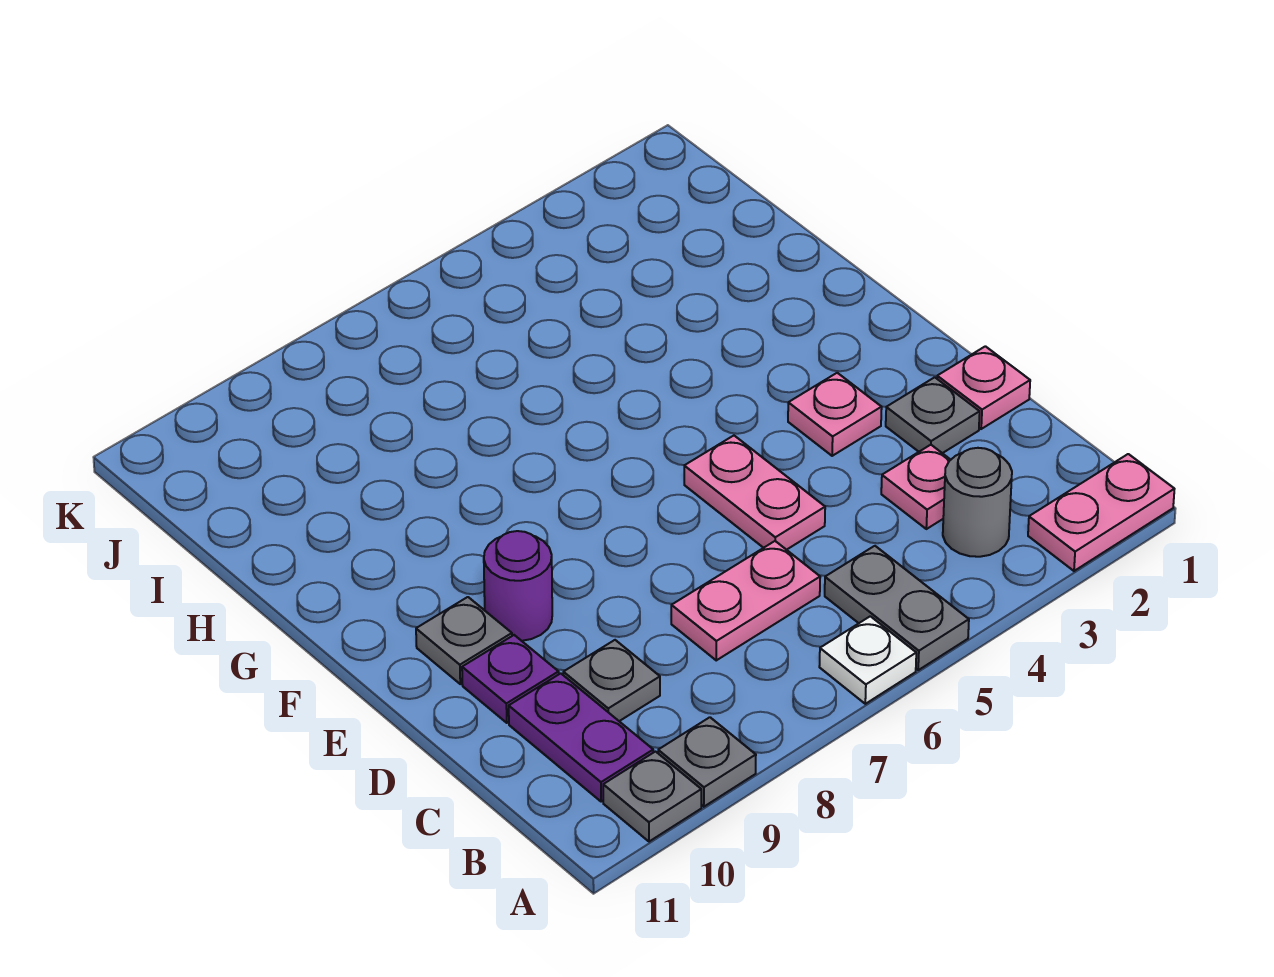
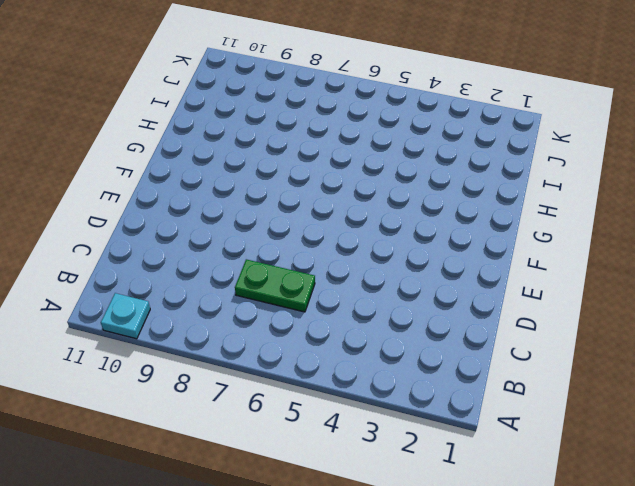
cyan plate A10 level 1 -> grey plate A10 level 1
green plate C6:C7 level 1 -> pink plate C6:C7 level 1
none -> pink plate A1:A2 level 1
none -> grey plate A5:B5 level 1
none -> white plate A6 level 1

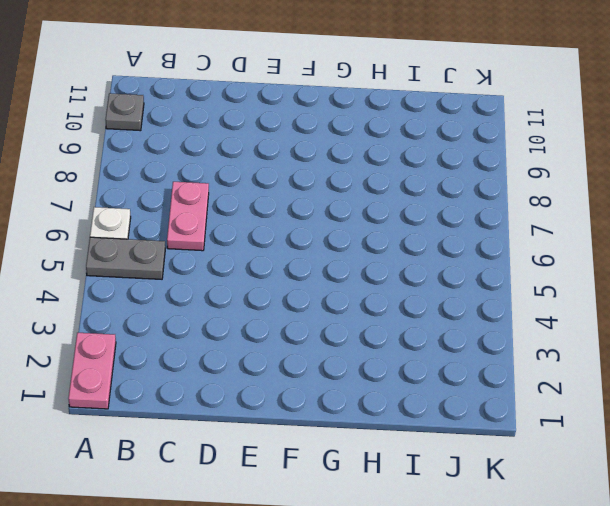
none -> grey plate A9 level 1
none -> grey round brick B3 level 1
none -> purple plate B10:C10 level 1

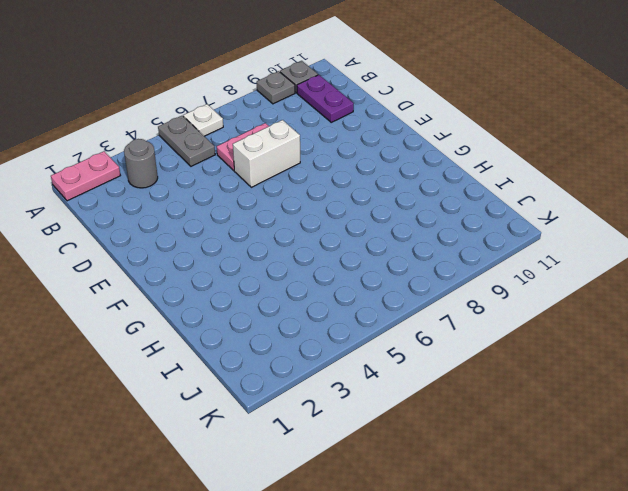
white brick D6:D7 level 1 -> none
none -> pink plate C3 level 1
none -> grey plate C9 level 1
none -> pink plate D1 level 1

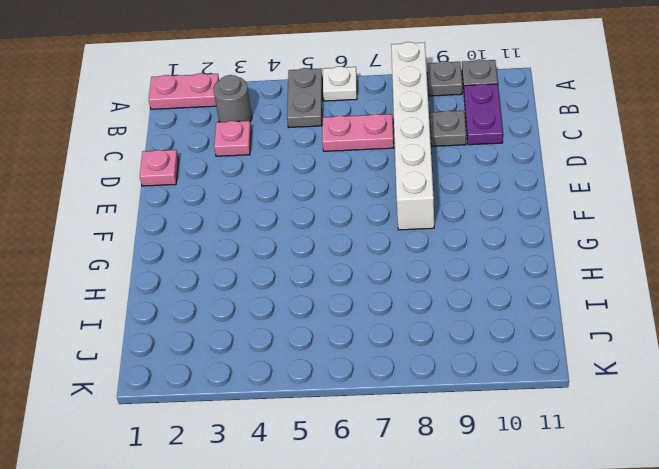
white brick A8:F8 level 1 -> none
none -> grey plate D2 level 1
none -> pink plate D5:E5 level 1
none -> purple plate D10 level 1

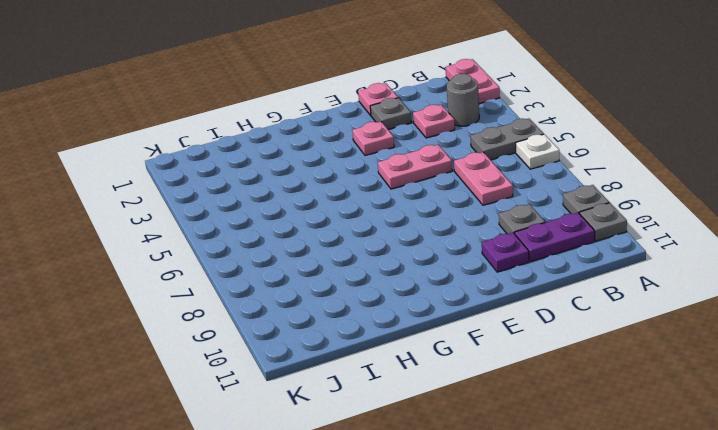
none -> purple round brick E9 level 1
none -> grey plate E10 level 1

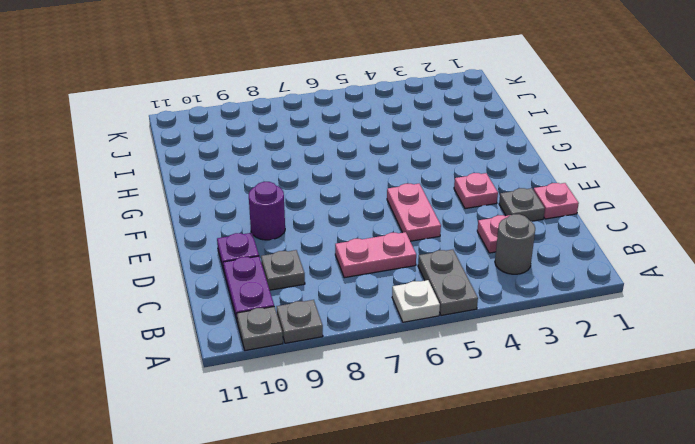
none -> pink plate A1:A2 level 1
none -> grey plate E10 level 1

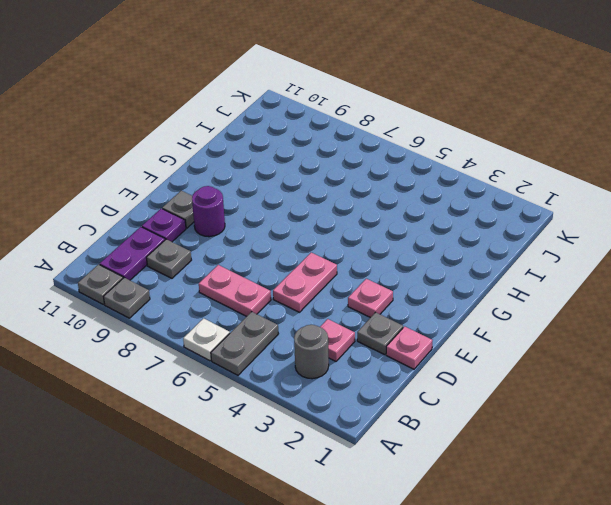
none -> pink plate A1:A2 level 1

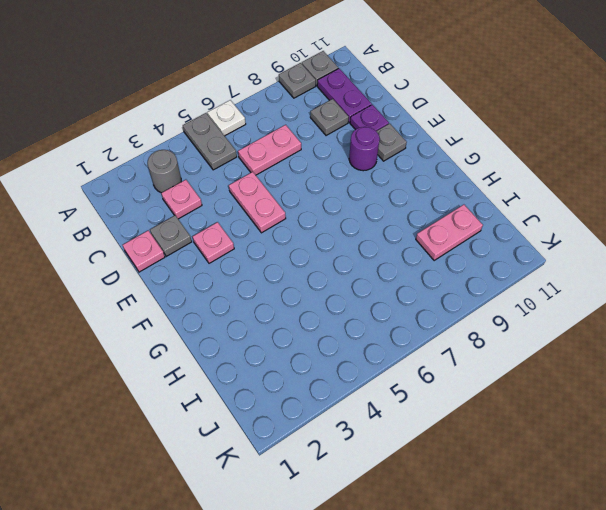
pink plate I9:I10 level 1 -> pink plate A1:A2 level 1

